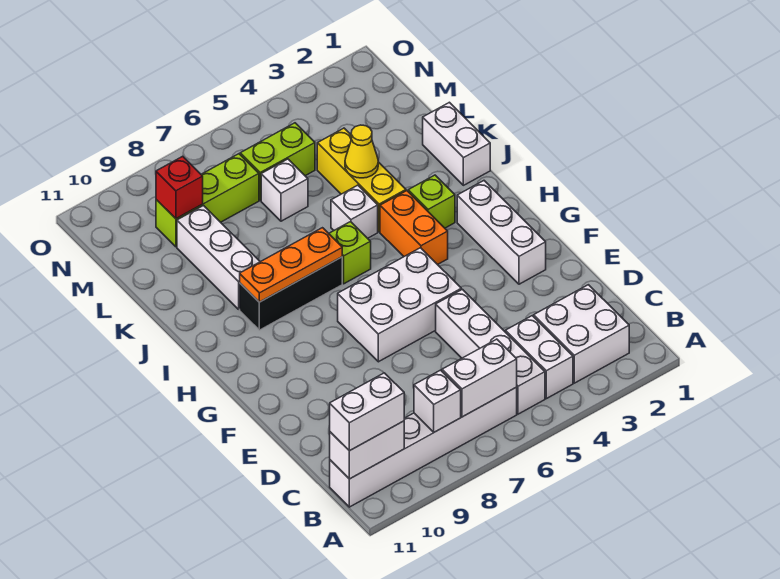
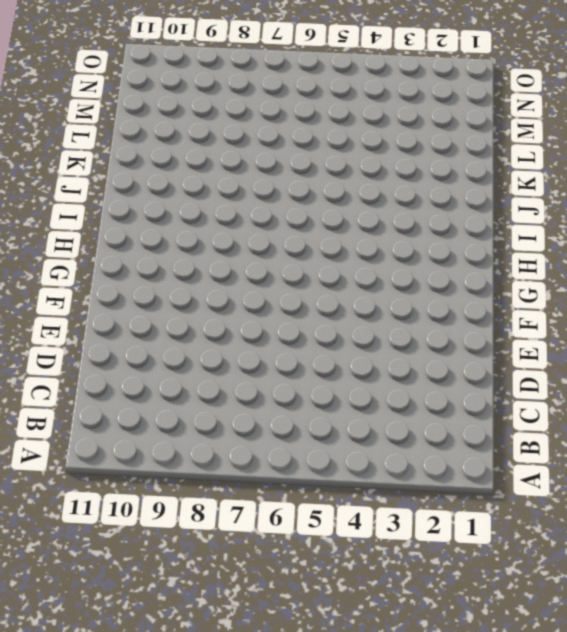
none -> white brick B2:C3 level 1
none -> white brick B4:C4 level 1
none -> white brick B5:E5 level 1

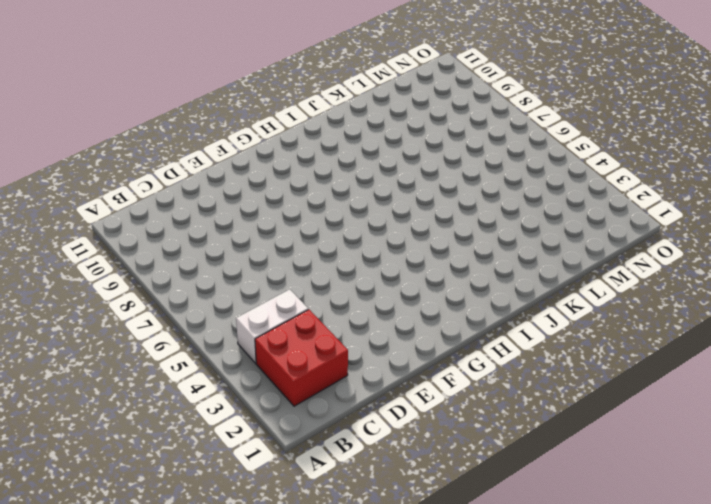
red brick B2:C3 level 1 -> white brick B2:C3 level 1
none -> white brick B5:E5 level 1
none -> white brick B6:B11 level 1
none -> white brick F2:H2 level 1

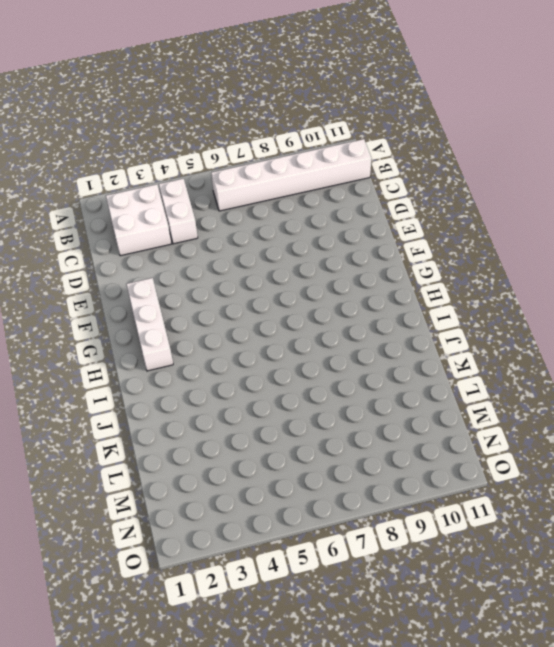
none -> white brick B5:E5 level 1
none -> white brick F5:G7 level 1
none -> orange brick H4:I4 level 1

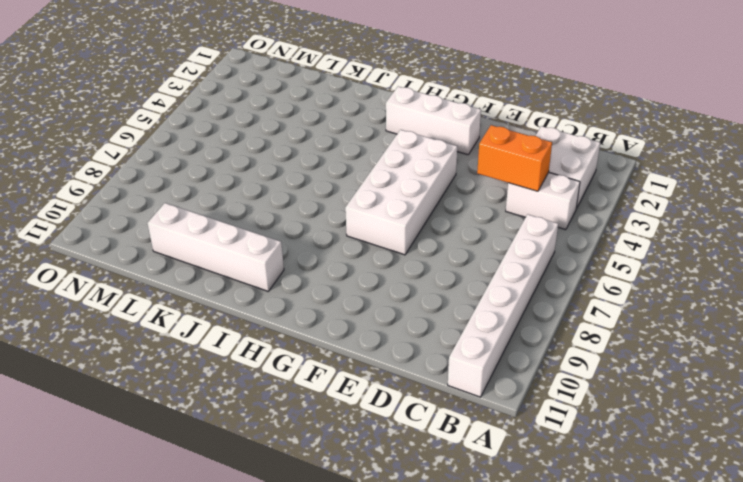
orange brick C4:D4 level 2 -> orange brick H4:I4 level 1
white brick F4:G7 level 1 -> white brick F5:G7 level 1
white brick I10:L10 level 1 -> white brick B5:E5 level 1
none -> lime brick I3 level 1
none -> lime brick I6 level 1
none -> black brick I7:I9 level 1

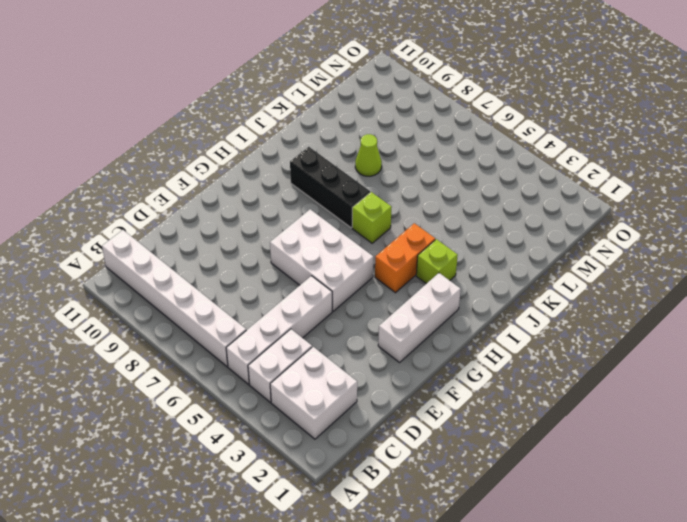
lime cone K8 level 1 -> none
none -> white brick J1:K1 level 1
none -> yellow brick J4:L4 level 1
none -> white brick J5 level 1

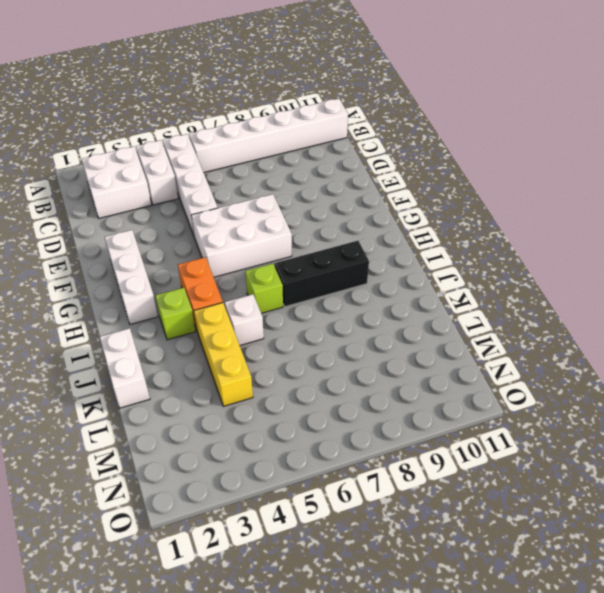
none -> white brick J9:L9 level 1
none -> white brick L6 level 1
none -> lime brick M5:M6 level 1

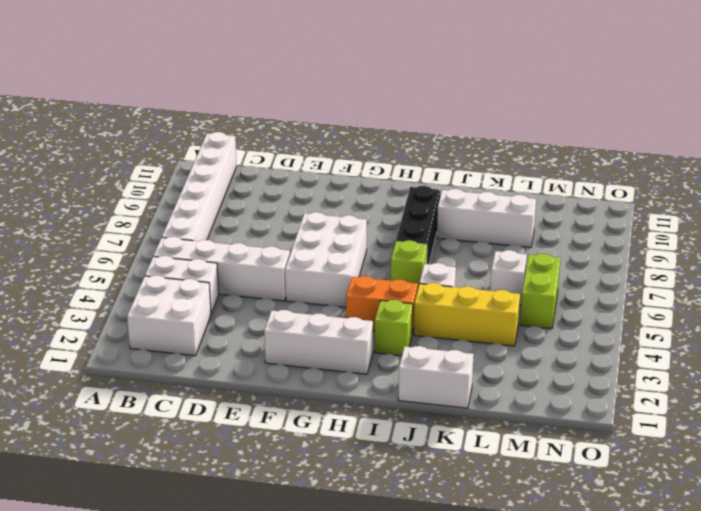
none -> lime brick M7:M9 level 1
none -> white brick B6:B7 level 2
none -> white brick B8 level 2

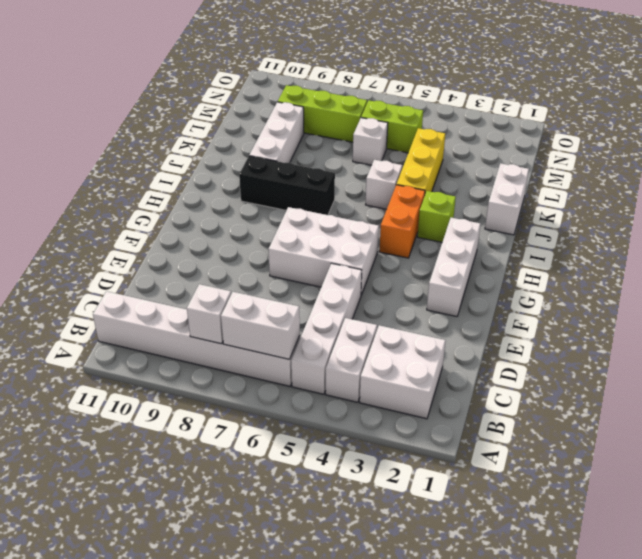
none -> lime brick I6 level 1
none -> white brick B10:B11 level 2
none -> orange plate I7:I9 level 2

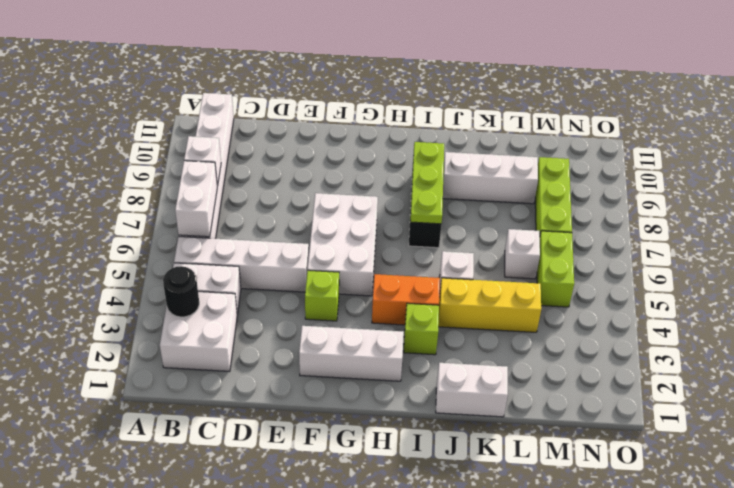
black round brick B3 level 2 -> none
lime brick F4 level 1 -> lime brick I6 level 1
lime plate I7:I9 level 2 -> orange plate I7:I9 level 2
none -> white brick B10:B11 level 2
none -> yellow cone K4 level 2
none -> red brick M9 level 2

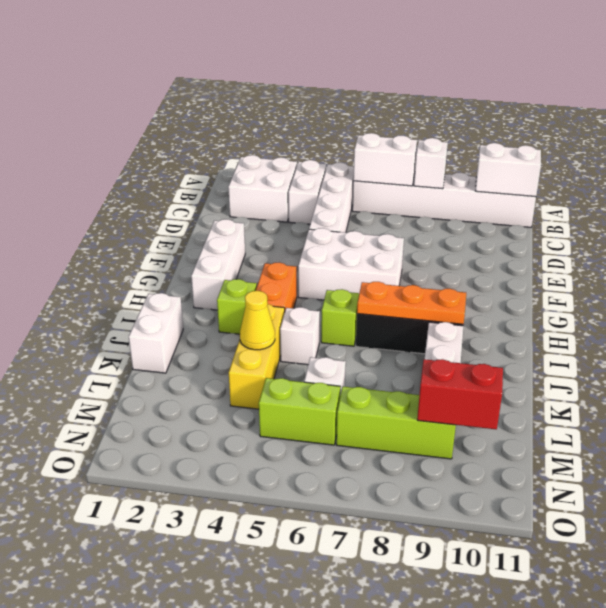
red brick M9:M10 level 2 -> red brick M9 level 2
none -> white brick B10:B11 level 3

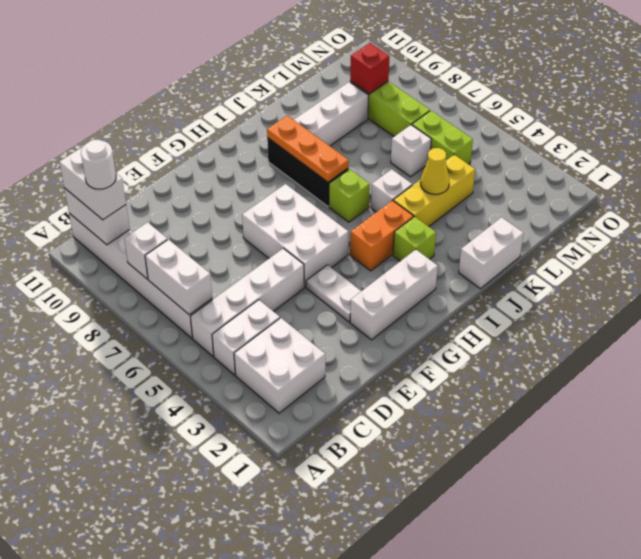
white round brick B10 level 4 -> none
white plate F3:F4 level 1 -> none

